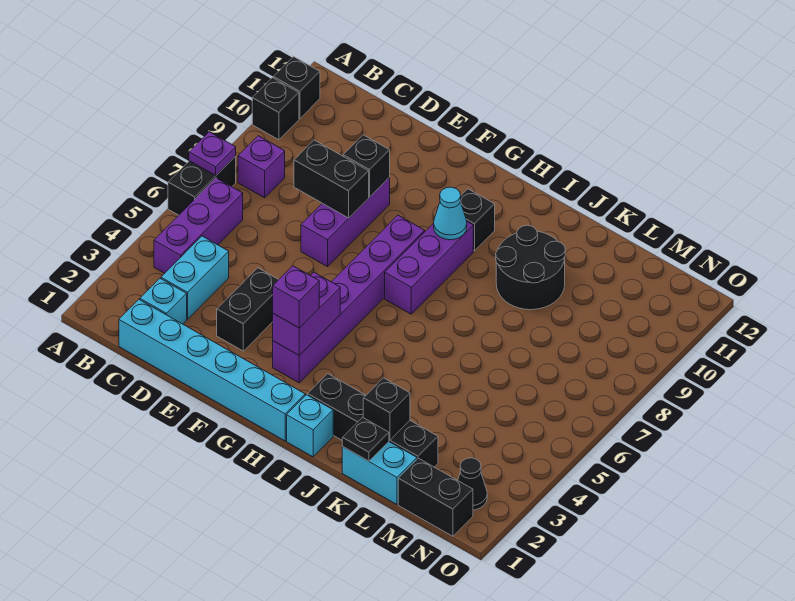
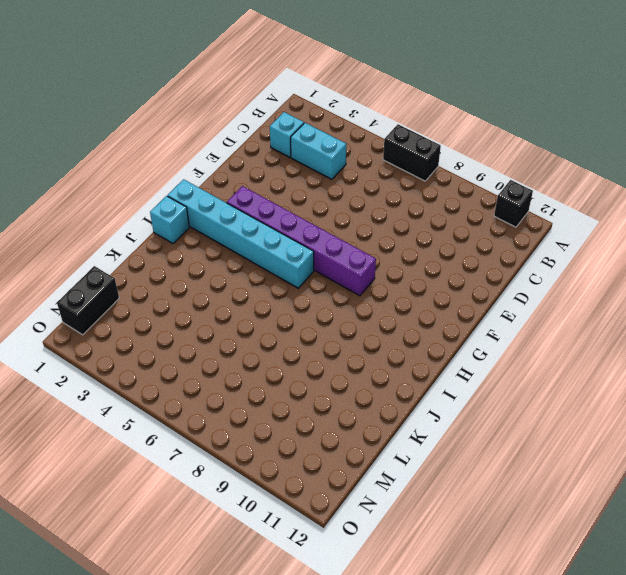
cyan brick H1:H6 level 1 -> cyan brick C1:H1 level 1
none -> black brick A10 level 1
none -> purple brick B4:B6 level 1
none -> purple brick B8 level 1

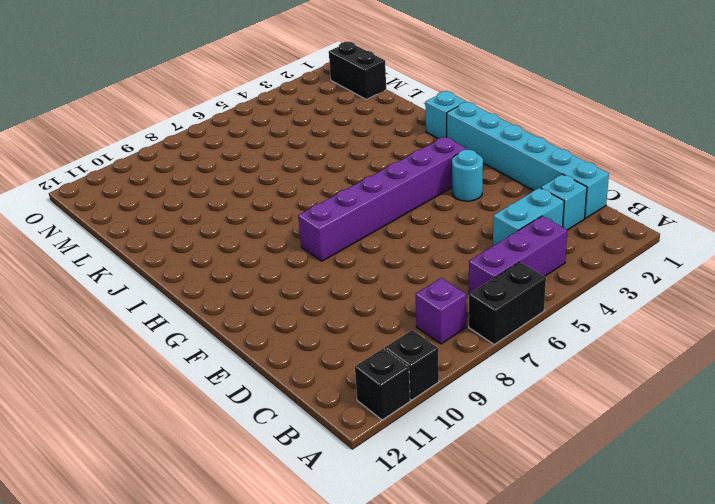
cyan round brick F3 level 1 -> none
none -> black brick E3:E4 level 1
none -> purple brick E7:E9 level 1
none -> purple brick H7:H9 level 1

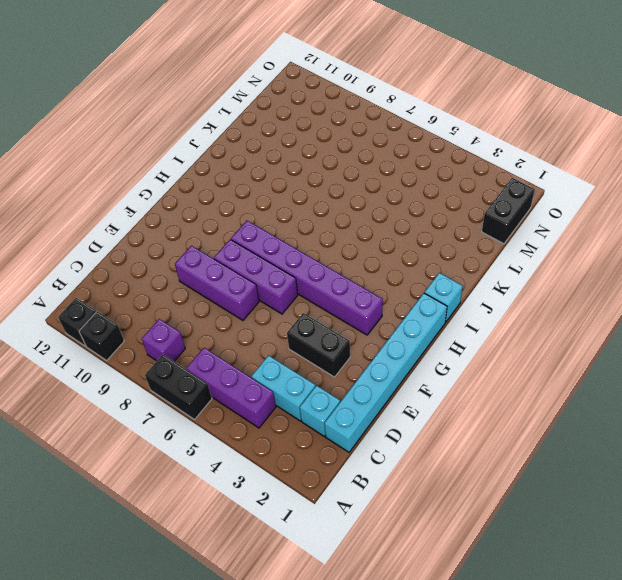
purple brick F6:F8 level 1 -> purple brick H7:H9 level 1
none -> black brick H10 level 1
none -> black brick I2:L2 level 1
none -> black round brick J9:K10 level 1

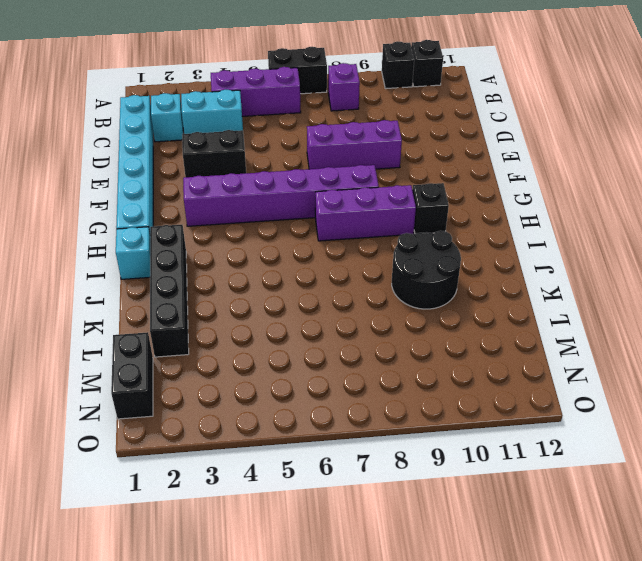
none -> cyan brick K1:L1 level 1
none -> black cone N2 level 1
none -> purple plate A7 level 2

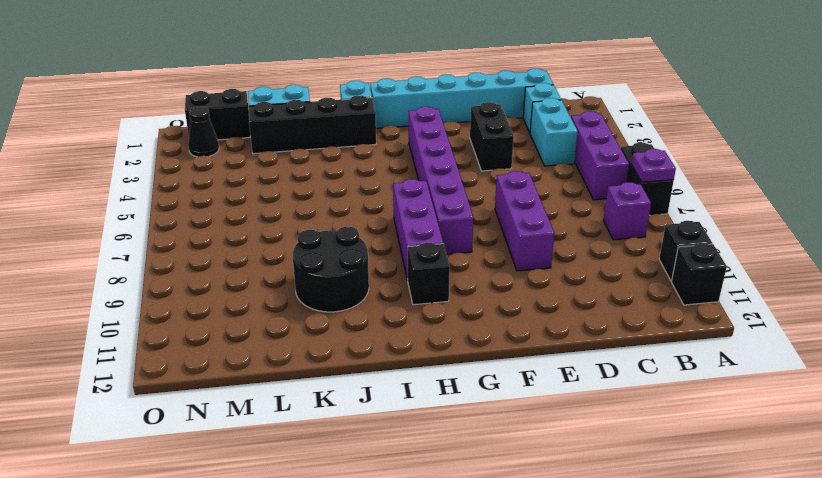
none -> black brick D8:E8 level 2
none -> black brick E9 level 2
none -> purple brick G3:G4 level 2

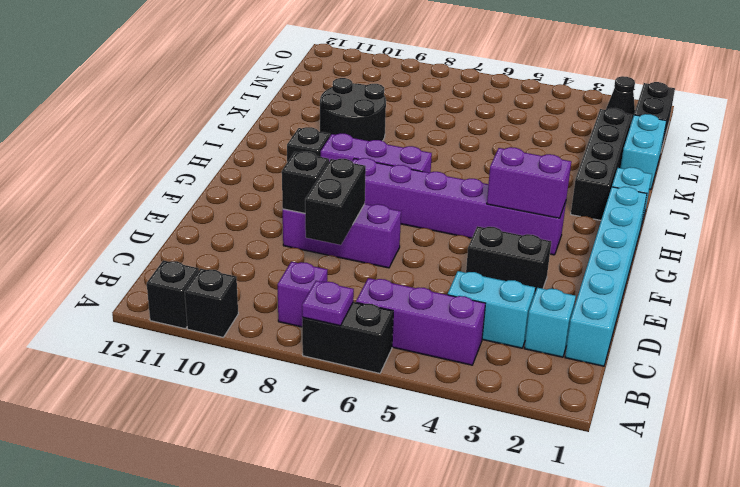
none -> cyan cone H9 level 2
none -> black plate K1 level 2
none -> black brick K2 level 2

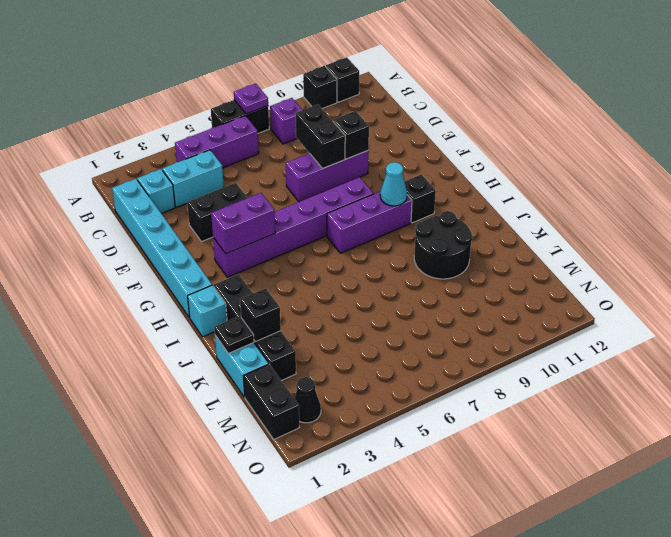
none -> purple brick G3 level 3

